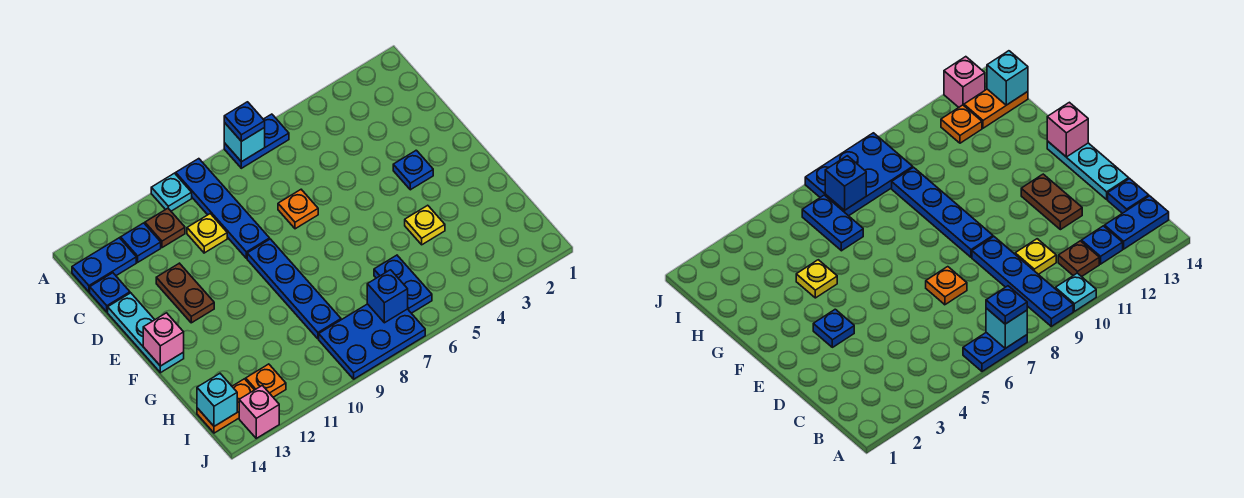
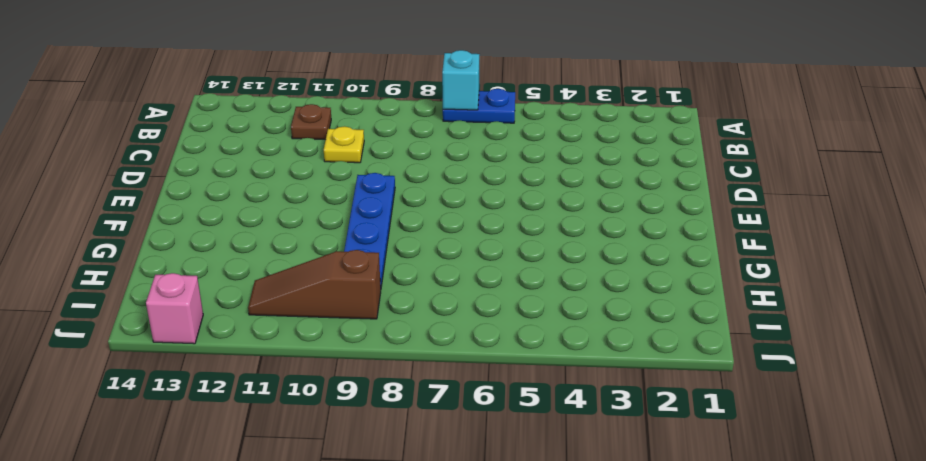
brown slope I9:I11 level 1 top 9 -> blue plate I7:J9 level 1
none -> blue plate A9:D9 level 1
none -> cyan plate A10 level 1
none -> blue plate B12 level 1

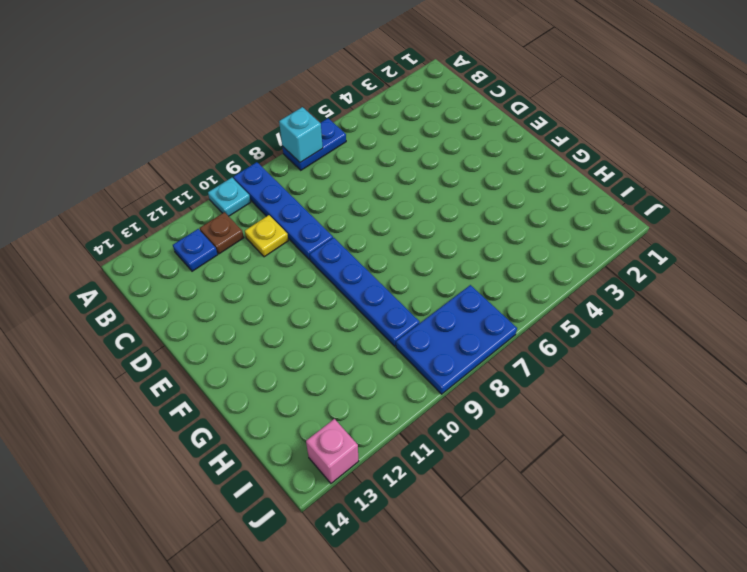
none -> blue plate B13:B14 level 1
none -> blue plate C14 level 1
none -> orange plate D7 level 1

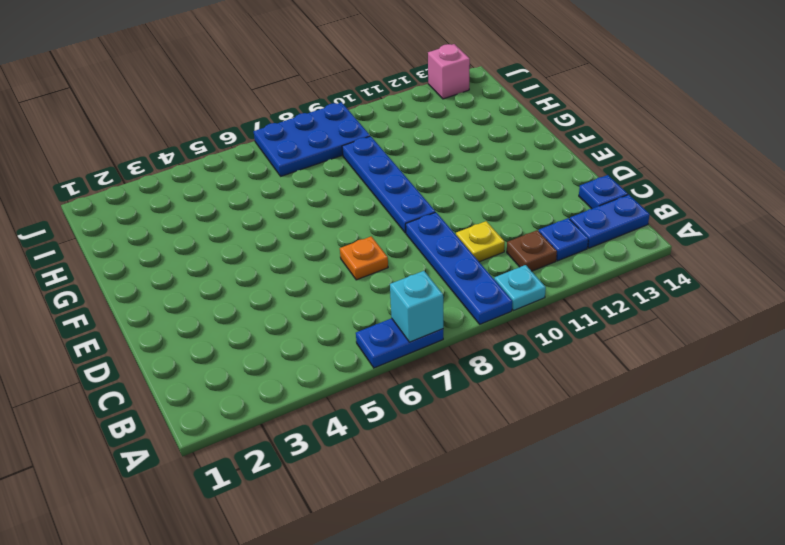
none -> brown plate D12:E12 level 1
none -> cyan plate D14:F14 level 1
none -> blue plate E3 level 1

